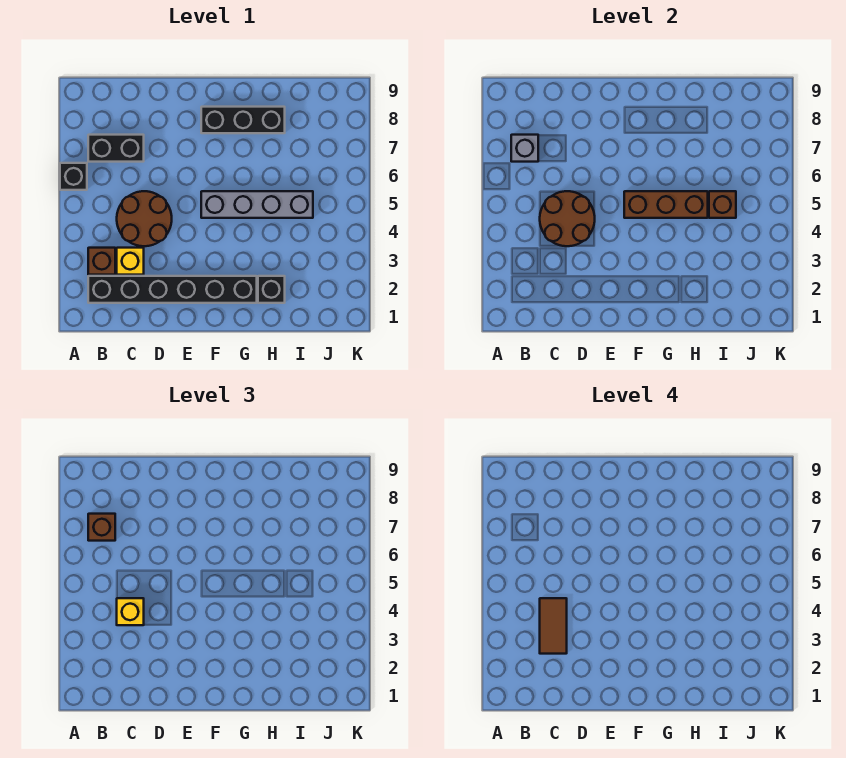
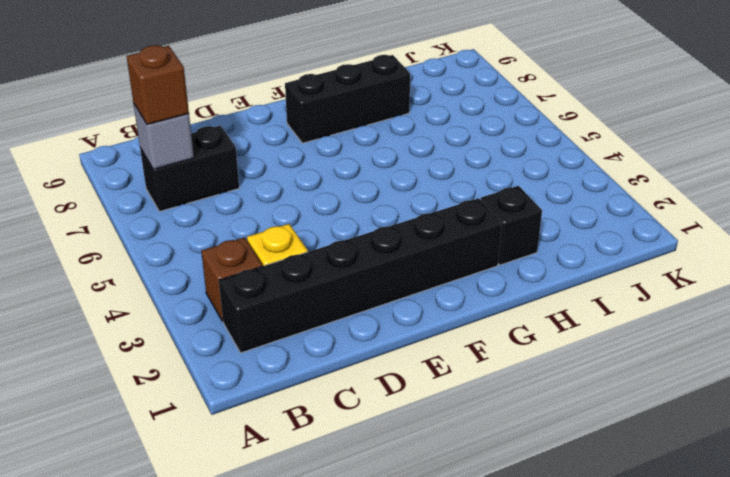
none -> black brick A6 level 1
none -> brown round brick C4:D5 level 1
none -> grey brick F5:I5 level 1

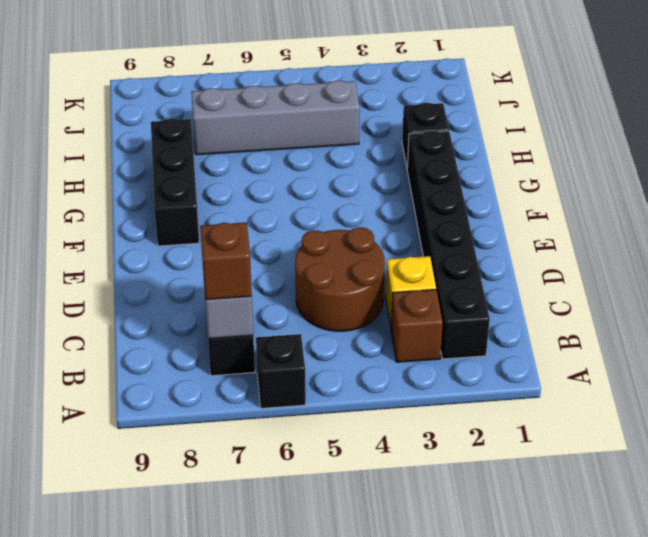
grey brick I4:I7 level 1 -> grey brick F5:I5 level 1
none -> brown round brick C4:D5 level 2
none -> brown brick F5:H5 level 2
none -> brown brick I5 level 2

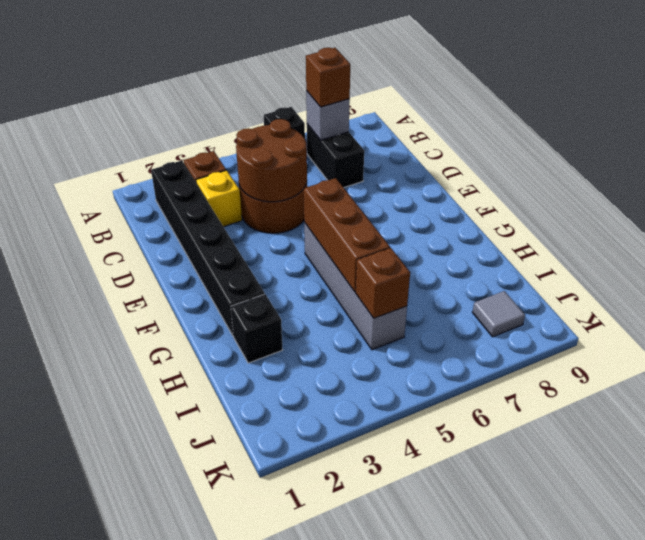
grey tile J8 level 1 -> none
none -> black brick F8:H8 level 1
none -> yellow brick C4 level 3
none -> brown tile C3:C4 level 4

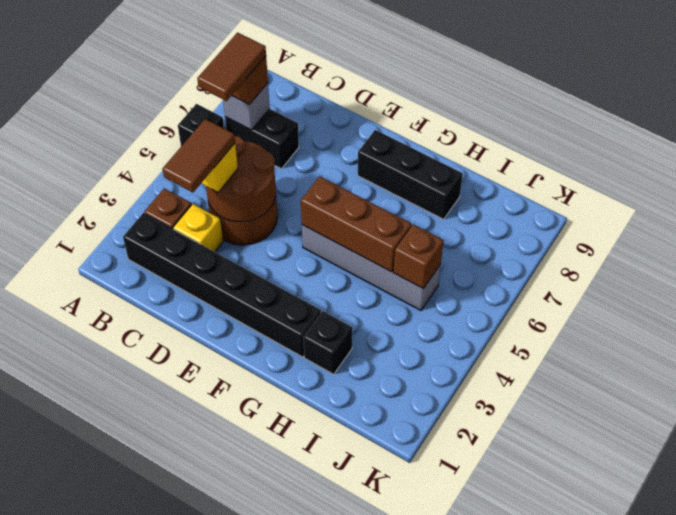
brown tile B6:B7 level 4 -> none

